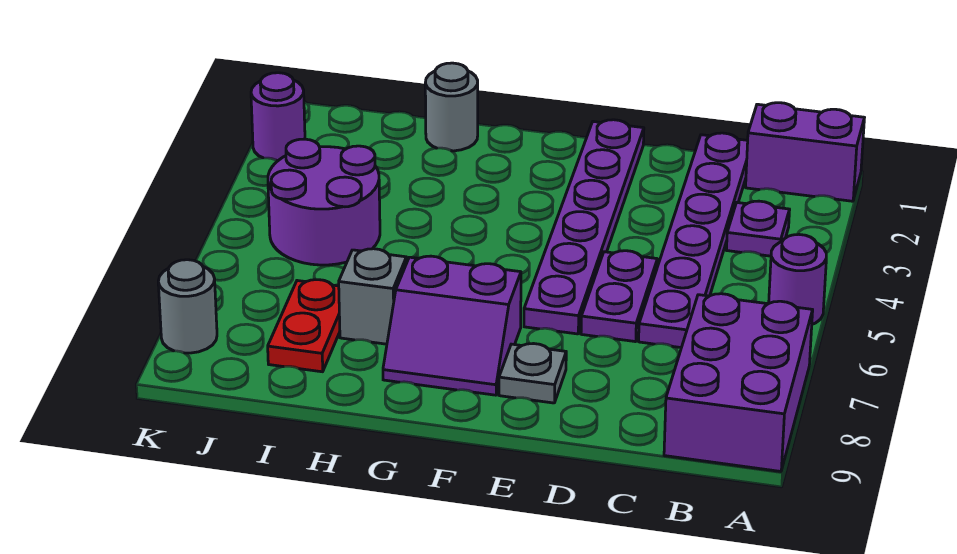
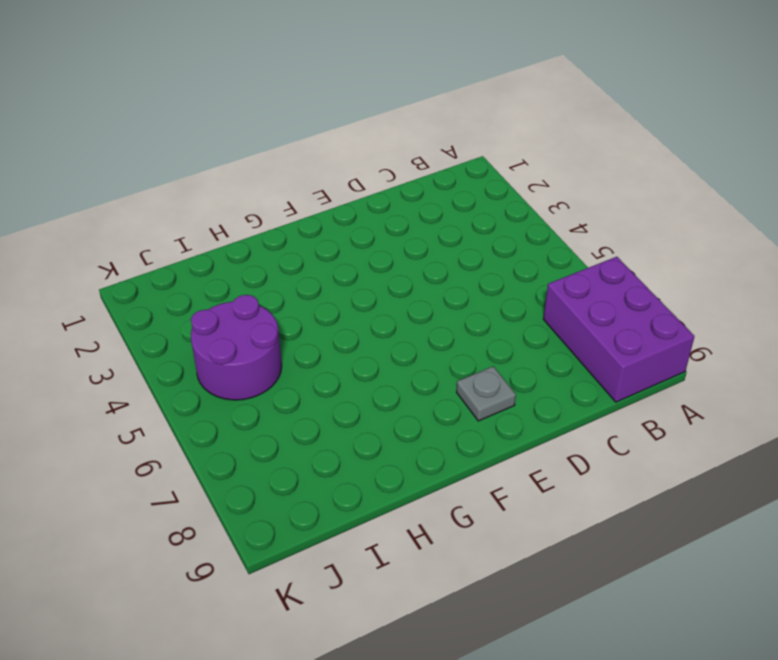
none -> purple brick A1:B1 level 1
none -> purple round brick A5 level 1
none -> purple plate B3 level 1

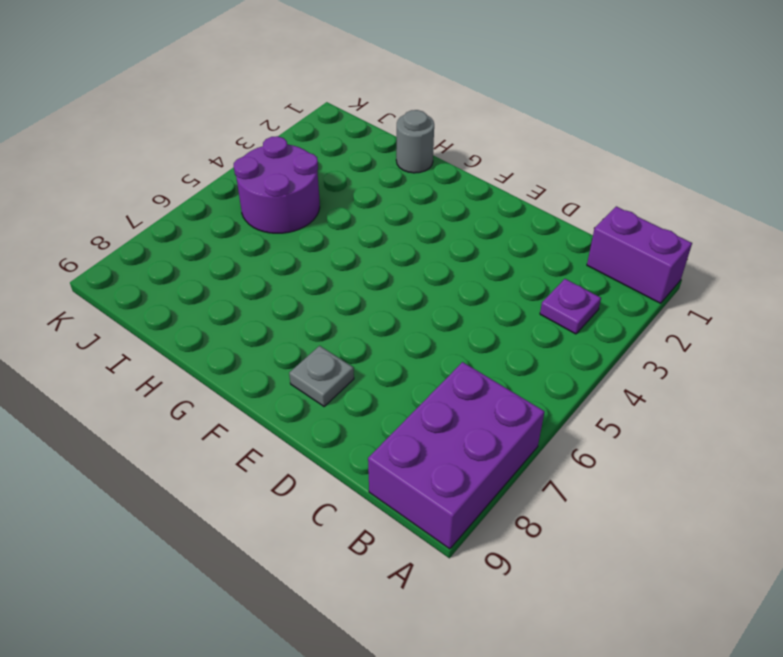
none -> purple round brick A5 level 1
none -> purple plate C1:C6 level 1
none -> purple plate D5:D6 level 1

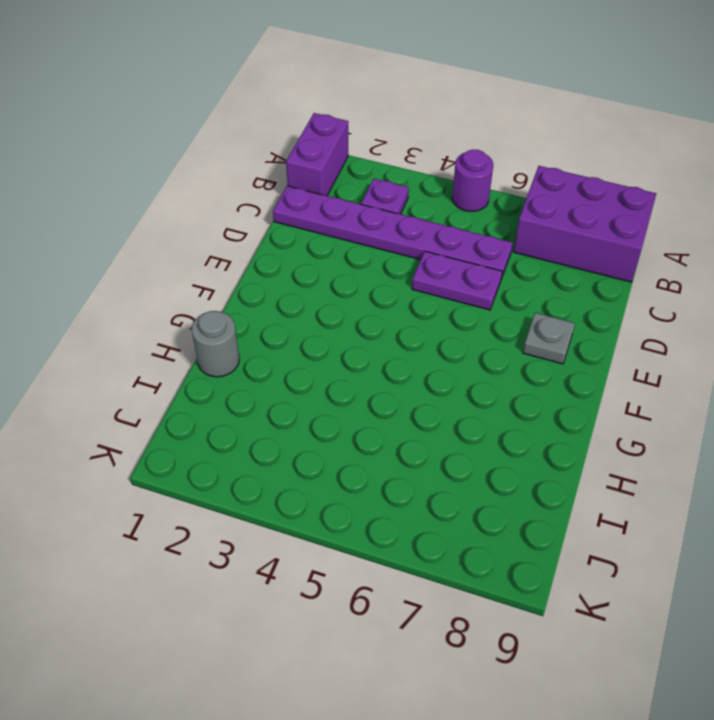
none -> purple plate E1:E6 level 1
none -> purple slope F7:G8 level 1 top 7
none -> grey brick H7 level 1

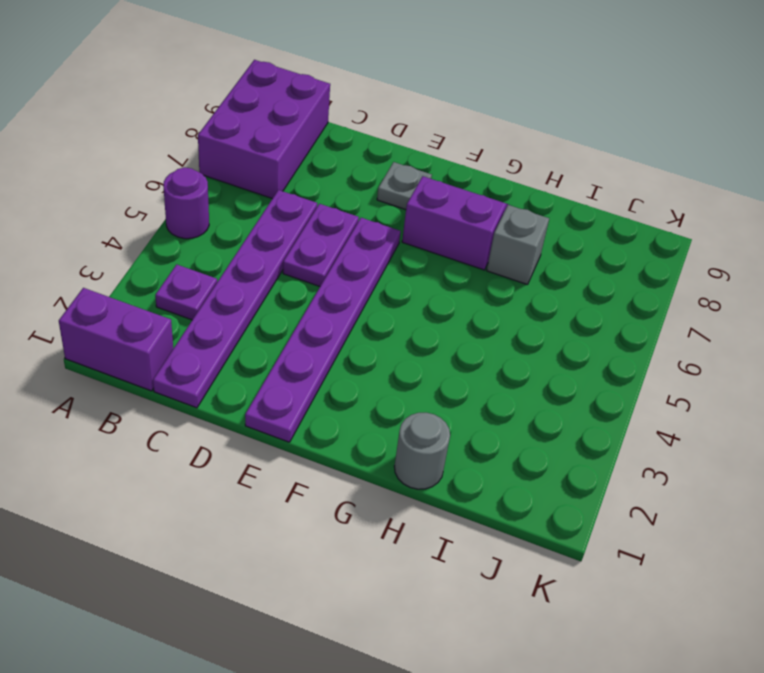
none -> purple round brick I4:J5 level 1
none -> red plate I7:I8 level 1
none -> purple round brick K2 level 1

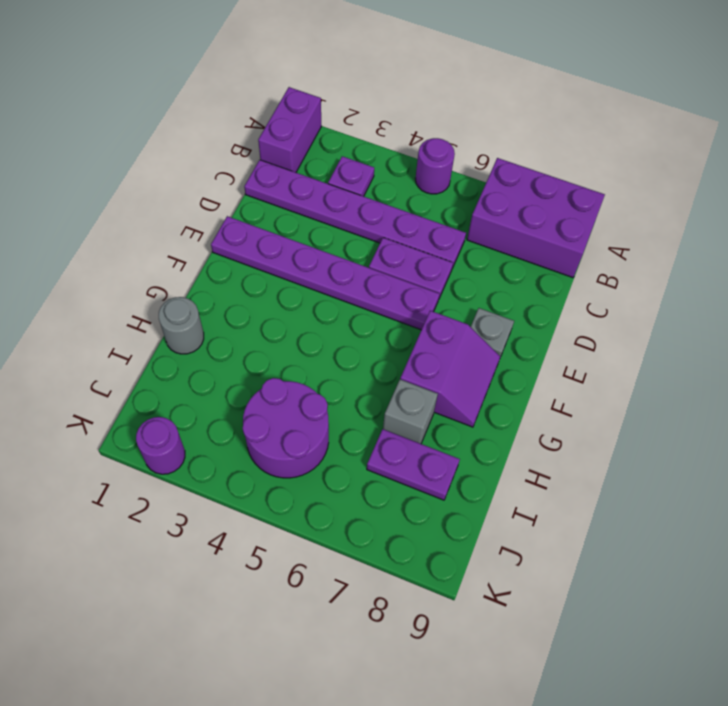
purple plate I7:I8 level 1 -> red plate I7:I8 level 1
none -> grey round brick K8 level 1

